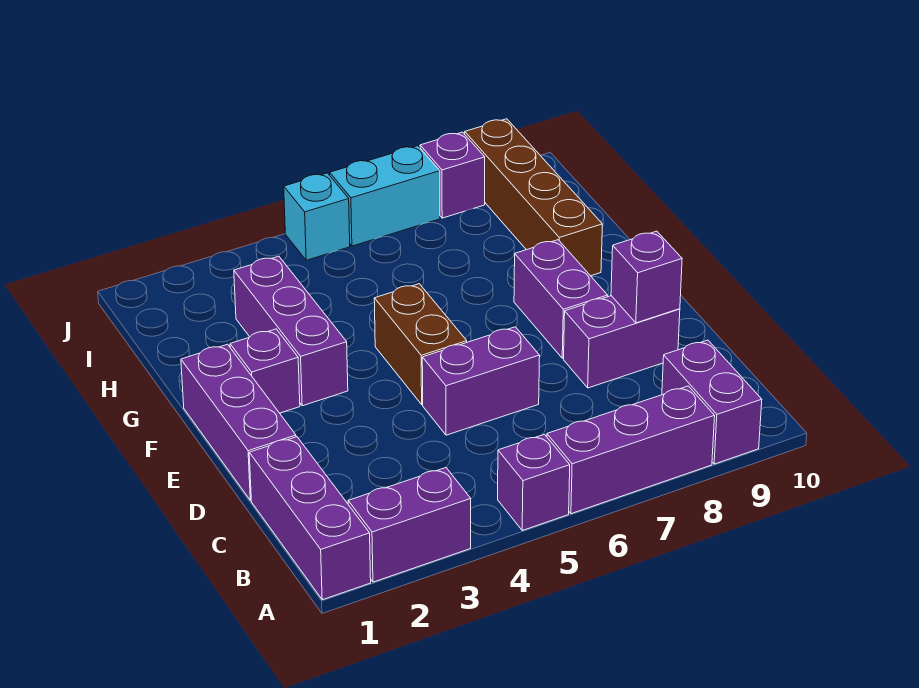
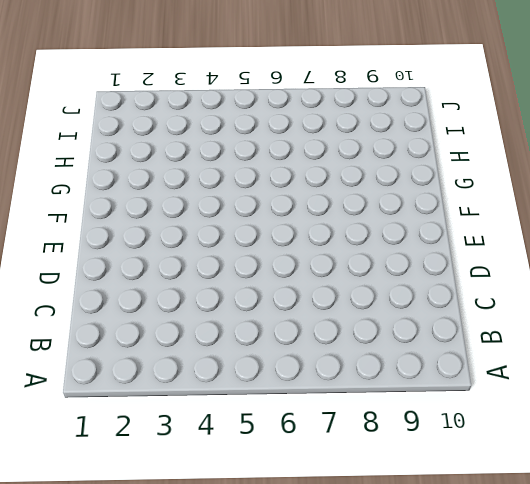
none -> purple brick A1:C1 level 1
none -> purple brick A2:A3 level 1
none -> purple brick A5 level 1

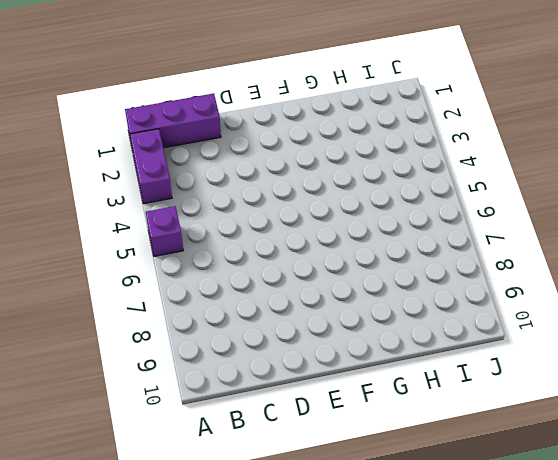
none -> purple brick A6:A8 level 1
none -> purple brick A9:B9 level 1
none -> purple brick D1:F1 level 1

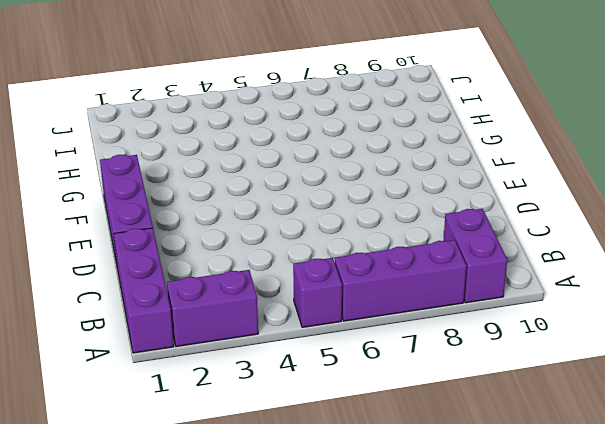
none -> purple brick D5:D6 level 1
none -> purple brick D8:D9 level 1
none -> brown brick E5:F5 level 1

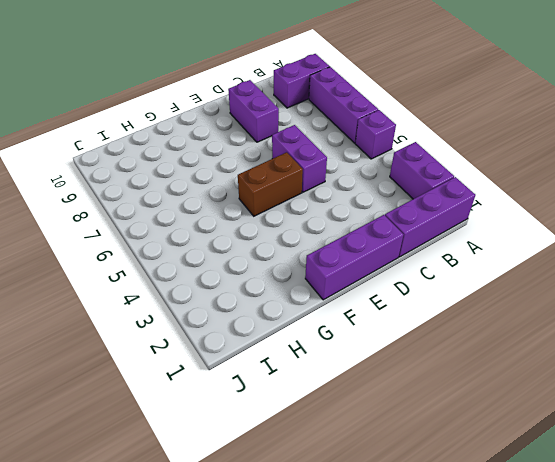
none -> purple brick E8:F8 level 1
none -> purple brick F2 level 1
none -> purple brick F3:H3 level 1

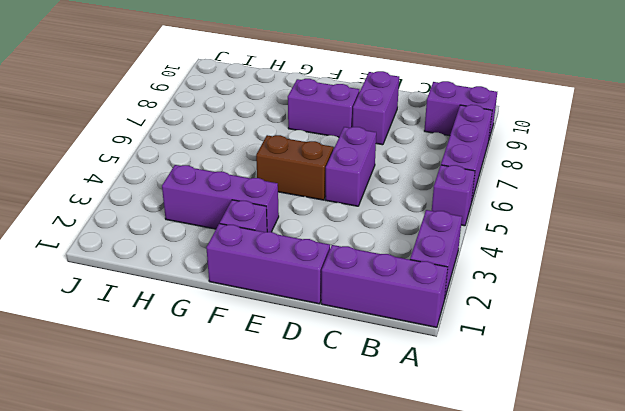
none -> brown brick G9:J9 level 1
none -> cyan brick J5 level 1
none -> cyan brick J6:J7 level 1

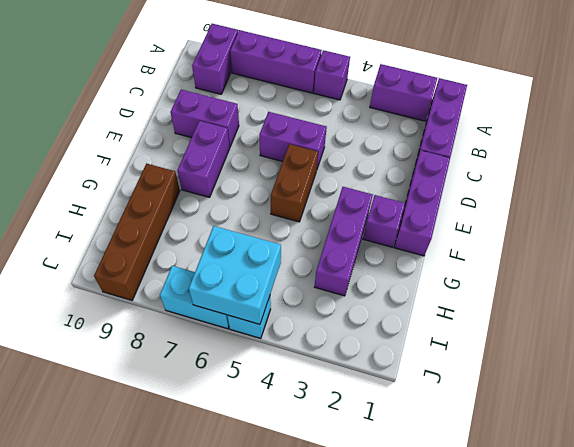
cyan brick I5:J6 level 2 -> none
none -> purple brick J8 level 1
none -> purple brick D9 level 2

